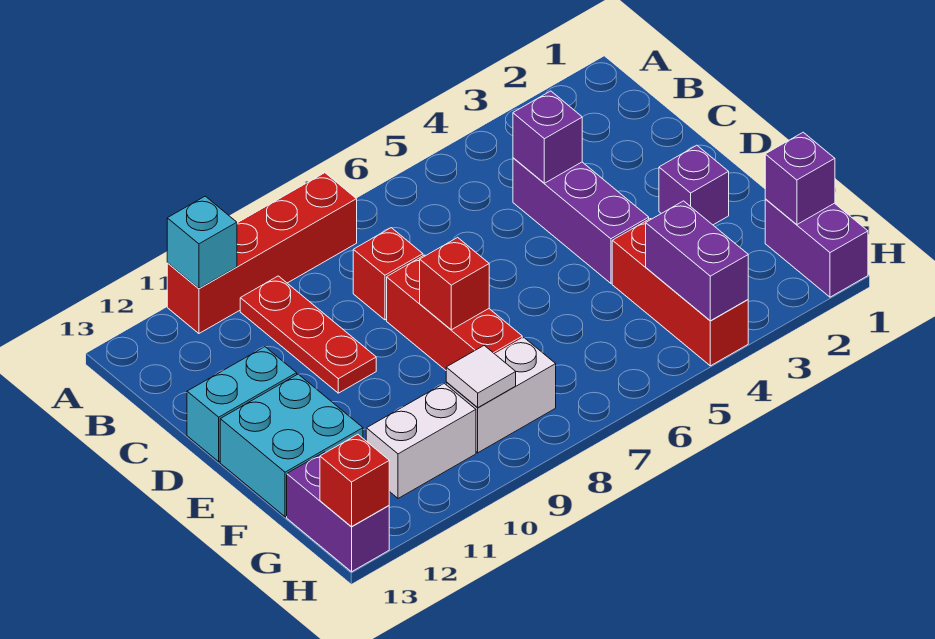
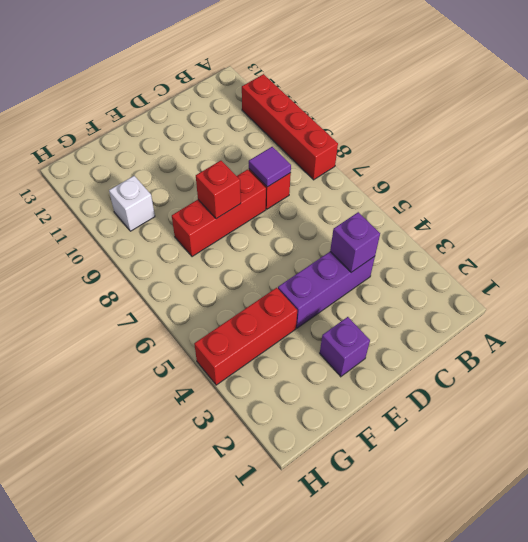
purple tile C8 level 2 -> none
white brick G10 level 1 -> white brick G10:G11 level 1
none -> red plate B10:D10 level 1
none -> cyan brick D12:D13 level 1
none -> cyan brick E12:F13 level 1

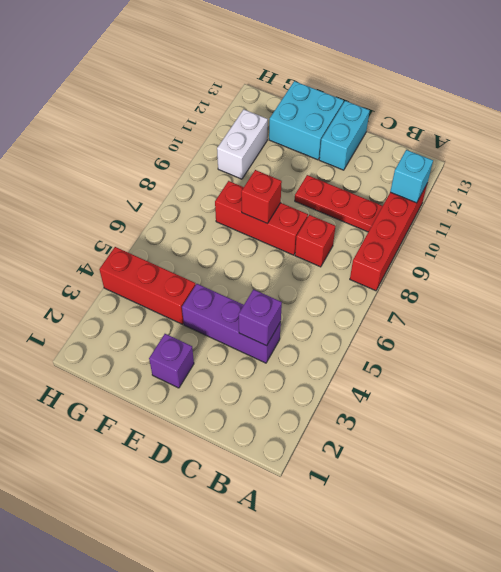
none -> purple brick G1:H1 level 1
none -> white brick G8:G9 level 1
none -> purple brick G13:H13 level 1

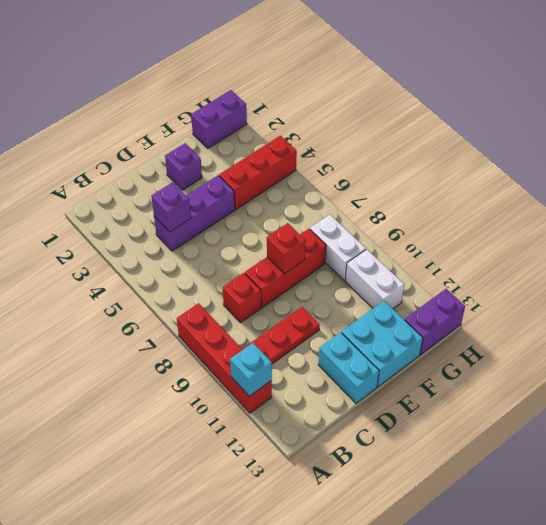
none -> purple brick G1 level 2
none -> purple brick G4:H4 level 2
none -> white tile G9 level 2

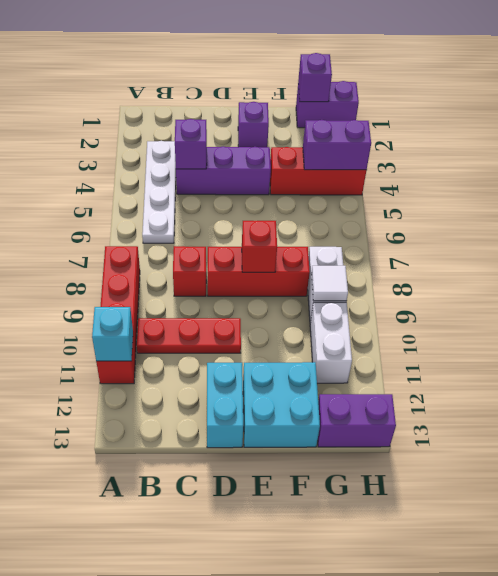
white plate B3:B6 level 1 -> none
none -> red brick H13 level 2

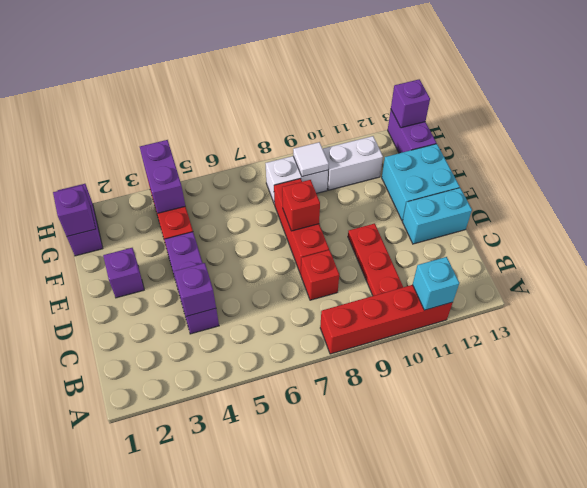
purple brick H13 level 2 -> red brick H13 level 2

